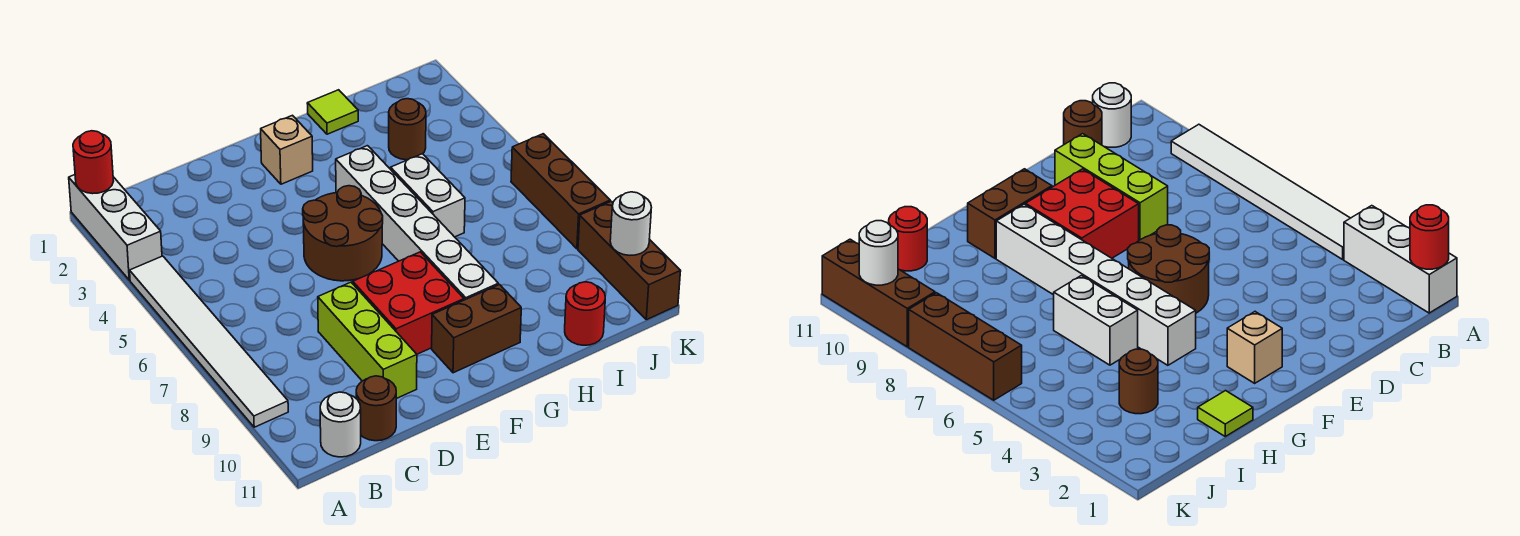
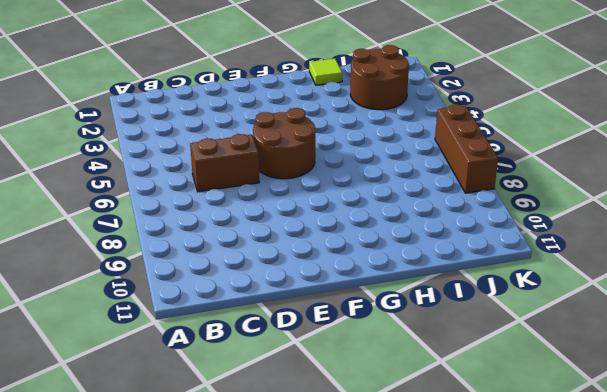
brown brick C6:D6 level 1 -> brown brick F10:G10 level 1
brown round brick I2:J3 level 1 -> brown round brick I3 level 1
none -> white brick A1:A3 level 1
none -> white tile A4:A9 level 1
none -> white round brick B11 level 1

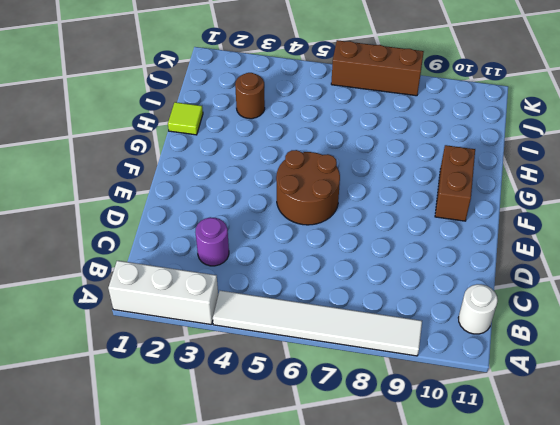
purple round brick C3 level 1 -> none
none -> brown round brick C11 level 1
none -> lime brick D8:D10 level 1
none -> red brick E8:F9 level 1

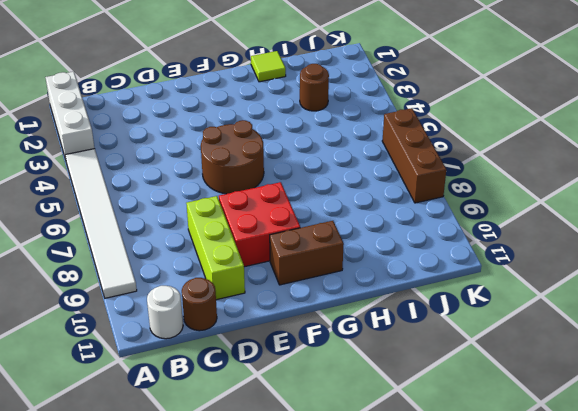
none -> tan brick F2 level 1
none -> white brick G4:G9 level 1
none -> white brick H5:H6 level 1

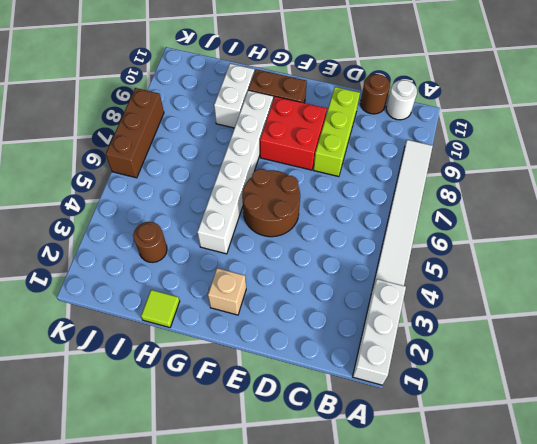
white brick H9:H10 level 1 -> white brick H5:H6 level 1
none -> red round brick I11 level 1
none -> brown brick K9:K11 level 1
none -> red round brick A1 level 2

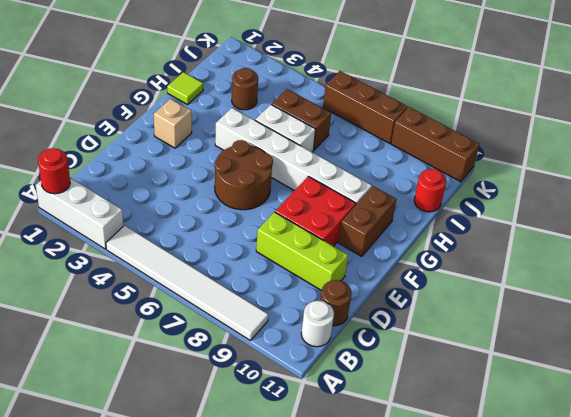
brown brick I5:I6 level 1 -> none
none -> white round brick K10 level 2

